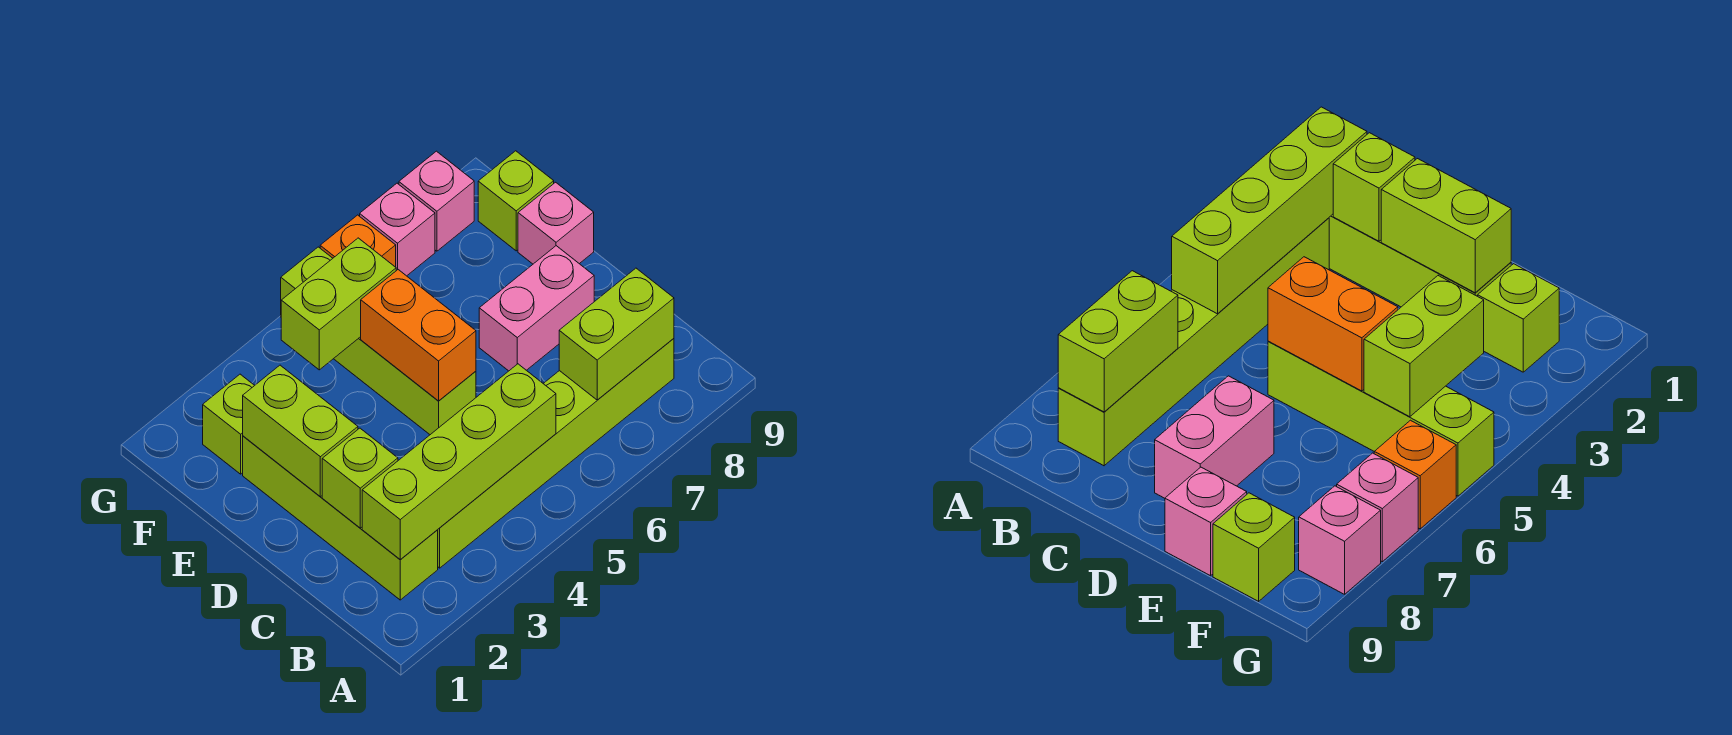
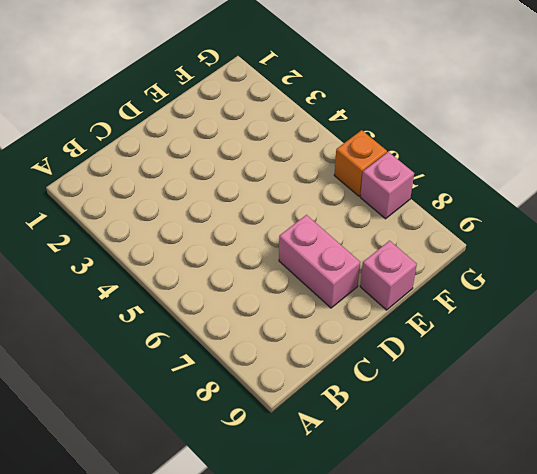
none -> lime brick B2:E2 level 1
none -> lime brick B3:B8 level 1
none -> lime brick D5:G5 level 1

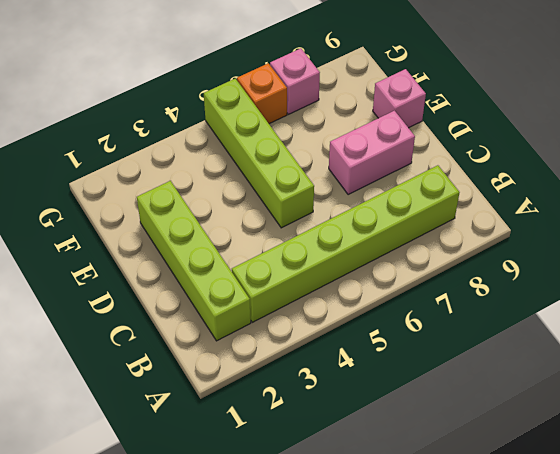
none -> lime brick F2 level 1
none -> lime brick F9 level 1
none -> pink brick G8 level 1

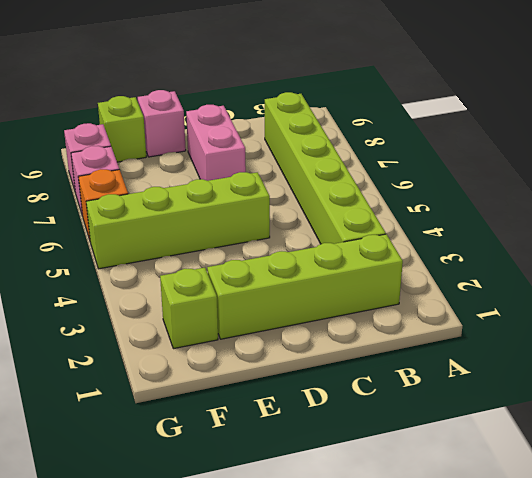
none -> lime brick B2:B5 level 2
none -> lime brick B7:B8 level 2
none -> lime brick C2 level 2

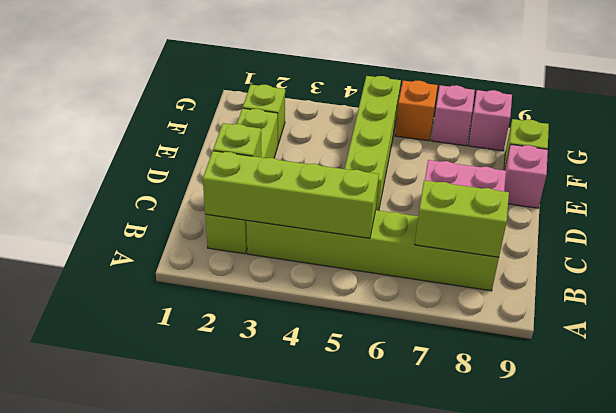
none -> lime brick D2:E2 level 2
none -> orange brick D5:E5 level 2
none -> lime brick F4:F5 level 2

